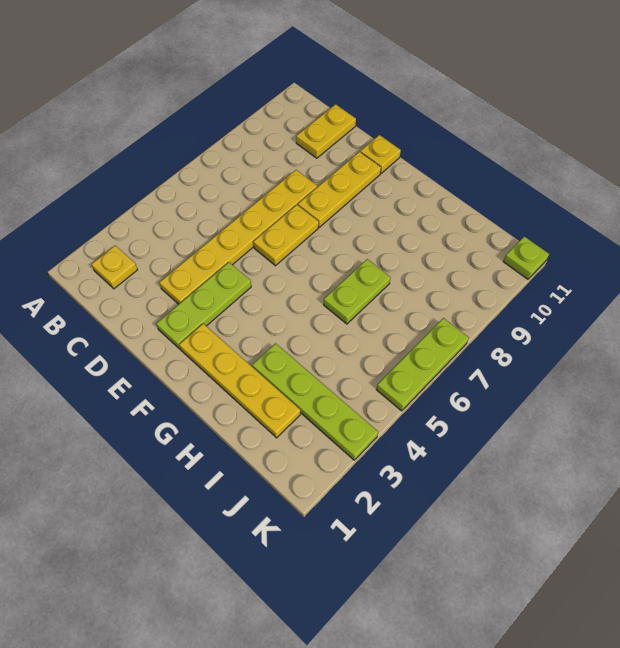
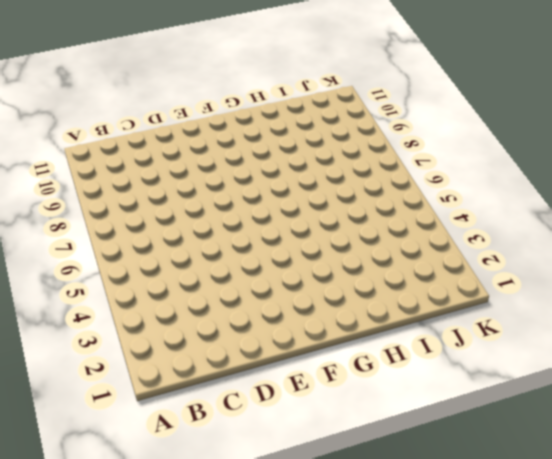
none -> yellow plate B2 level 1
none -> yellow plate C10:C11 level 1
none -> yellow plate D3:D8 level 1

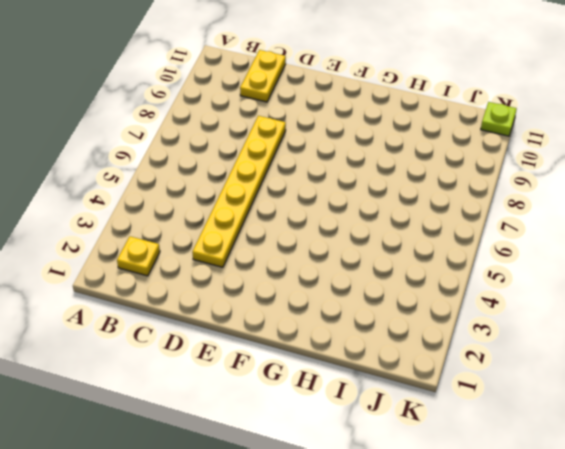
none -> lime plate E2:E4 level 1
none -> yellow plate E6:E7 level 1
none -> yellow plate E8:E10 level 1

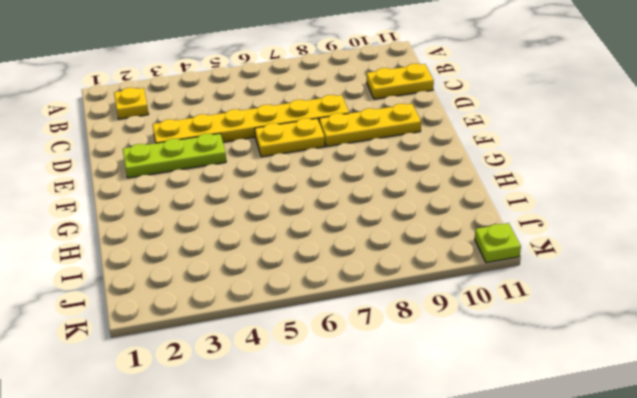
none -> yellow plate E11 level 1
none -> yellow plate F2:I2 level 1
none -> lime plate H3:K3 level 1

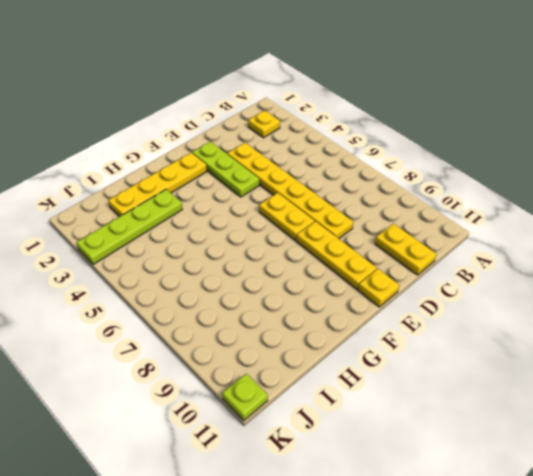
none -> lime plate H6:H7 level 1
none -> lime plate K5:K7 level 1

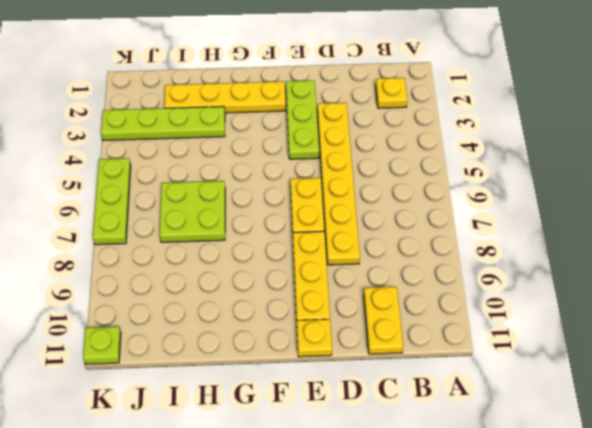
lime plate H6:I7 level 1 -> lime plate H6:H7 level 1

